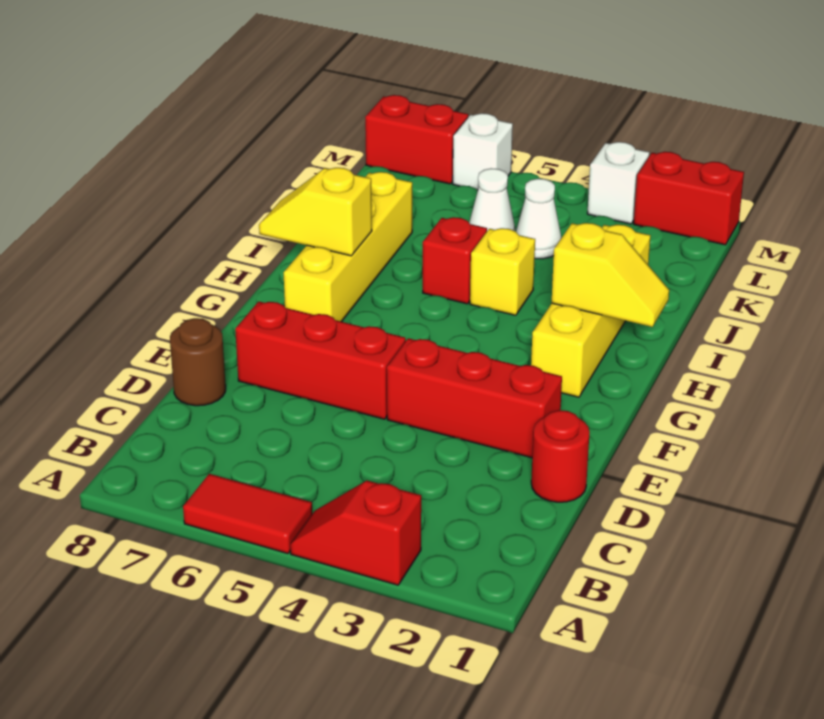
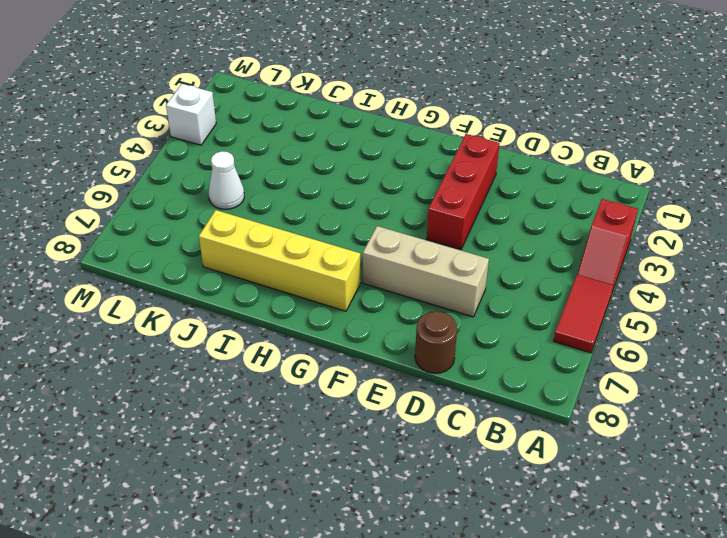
tan brick D6:F6 level 1 -> red brick E5:E7 level 1
none -> red round brick D1 level 1
none -> yellow brick G2:J2 level 1
none -> yellow brick I4 level 1

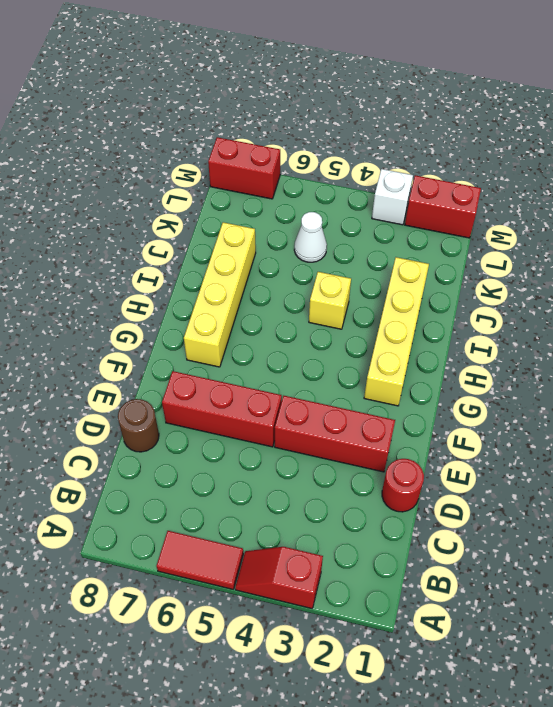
none -> red brick I5 level 1
none -> white cone K4 level 1
none -> white brick M6 level 1

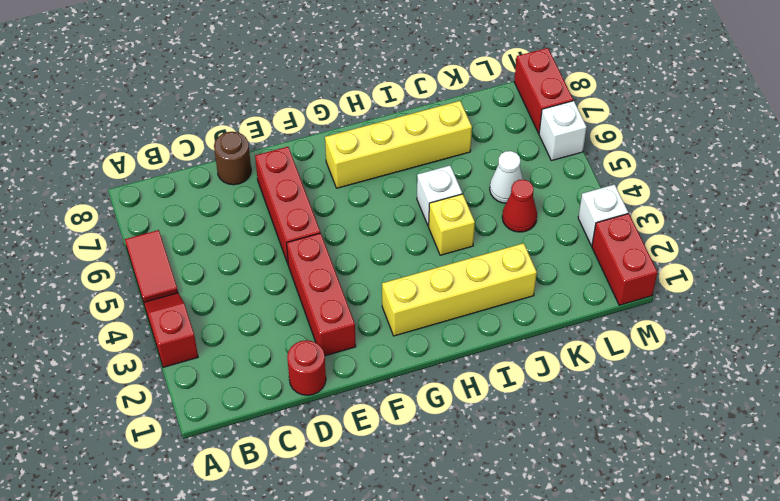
white brick I5 level 1 -> red brick I5 level 1
red cone K4 level 1 -> white cone K4 level 1
none -> yellow slope H1:H2 level 2 top 2
none -> yellow slope H7:H8 level 2 top 7

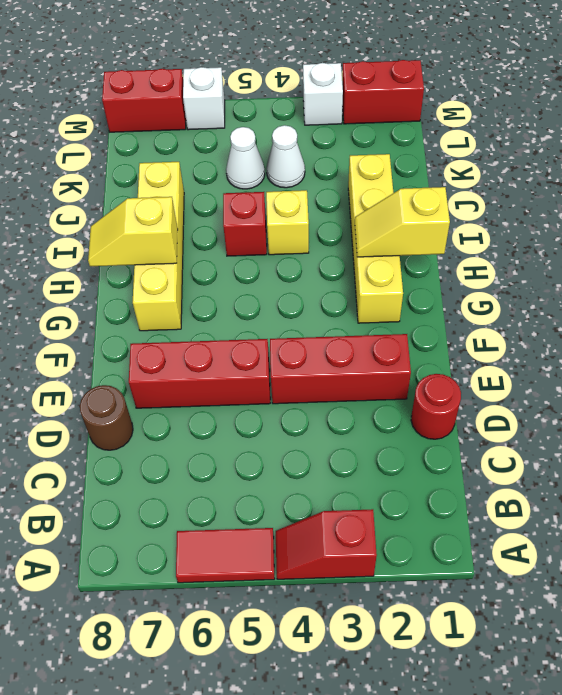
yellow slope H1:H2 level 2 top 1 -> yellow slope H1:H2 level 2 top 2

